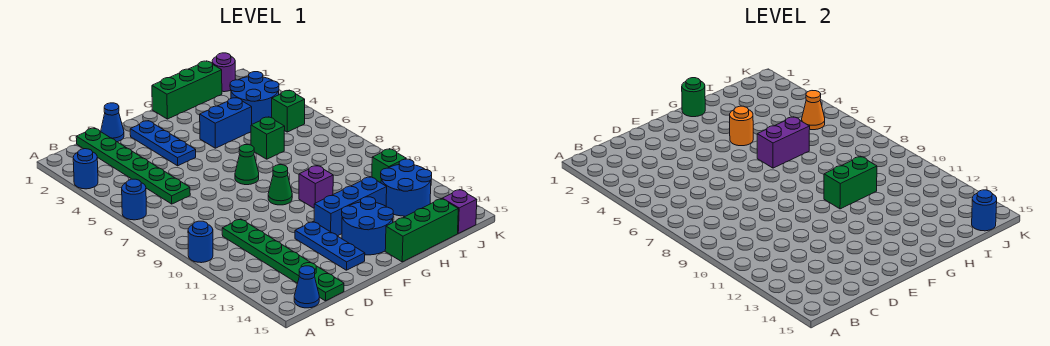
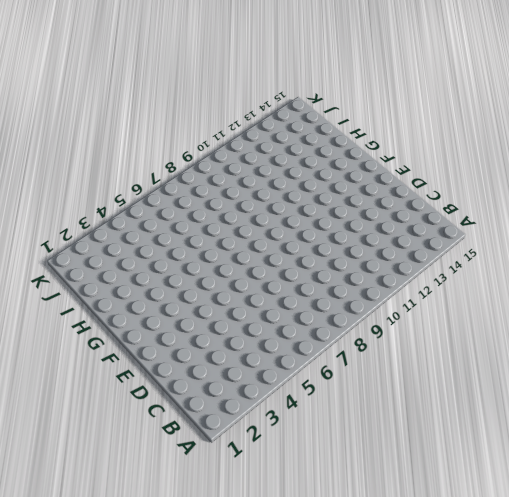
none -> blue round brick A3 level 1
none -> blue round brick A6 level 1
none -> blue round brick A10 level 1
none -> blue cone B15 level 1

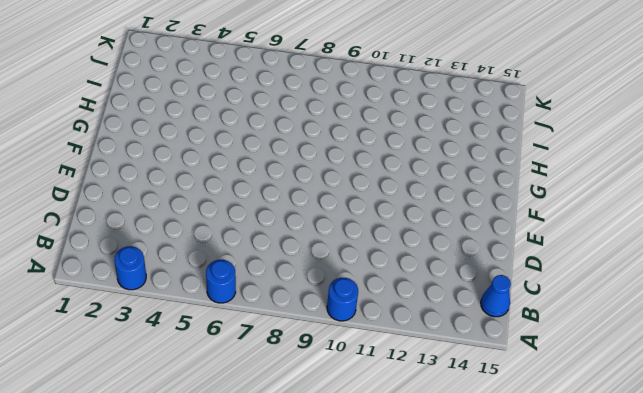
none -> green plate C1:C6 level 1
none -> green plate C10:C15 level 1
none -> blue cone D1 level 1
none -> blue plate E2:E4 level 1

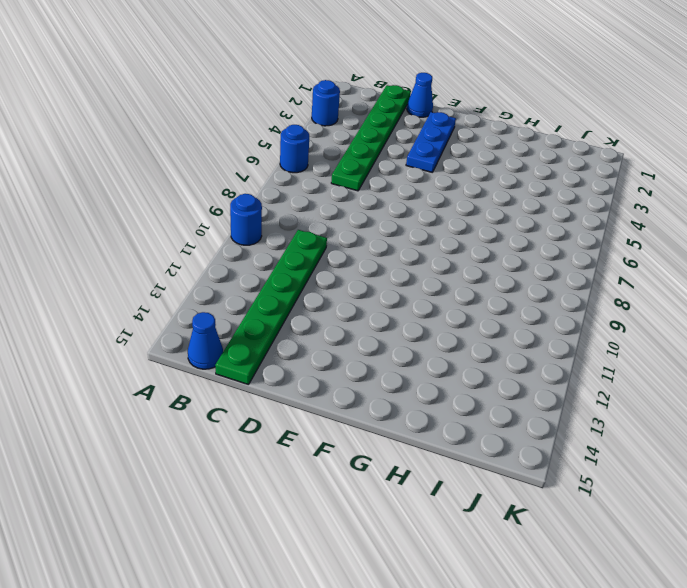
none -> blue plate E12:E14 level 1
none -> green cone F7 level 1
none -> green cone F9 level 1
none -> blue brick F12:H12 level 1

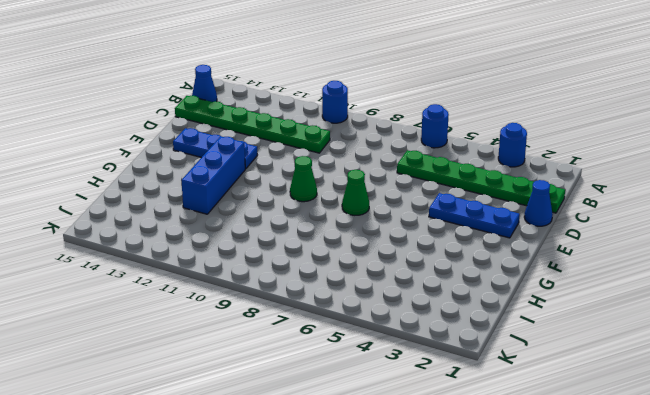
none -> blue round brick F13:G14 level 1
none -> green brick G1:I1 level 1
none -> blue brick G4:H4 level 1
none -> purple brick G10 level 1

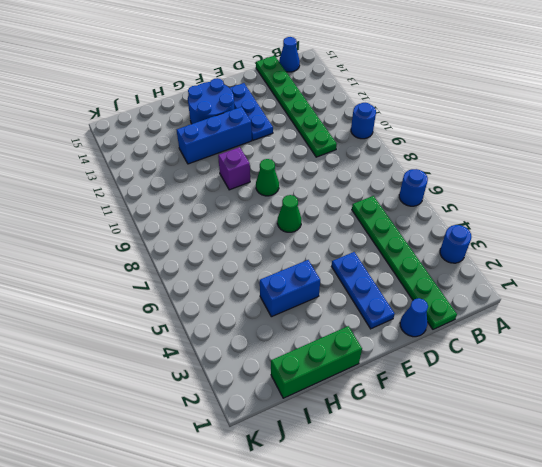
none -> green brick G15:I15 level 1
none -> green brick H6 level 1
none -> blue round brick I3:J4 level 1
none -> blue round brick I12:J13 level 1

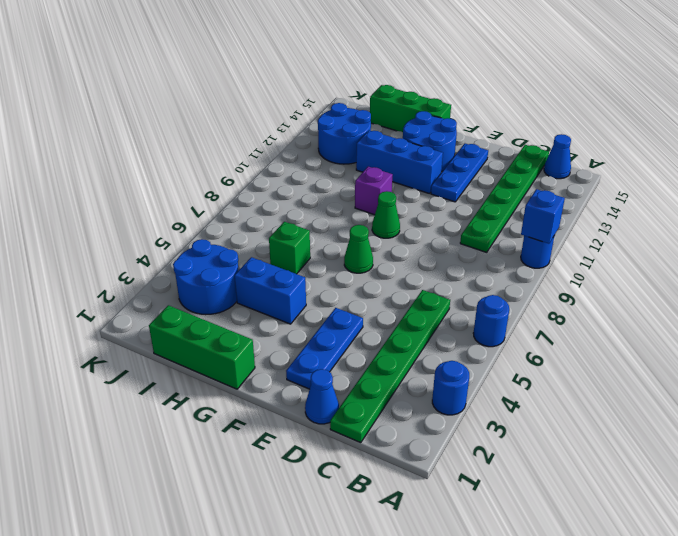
blue brick A10 level 2 -> none
none -> purple round brick J1 level 1
none -> green brick J5 level 1
none -> green brick J11 level 1
none -> purple brick J15 level 1

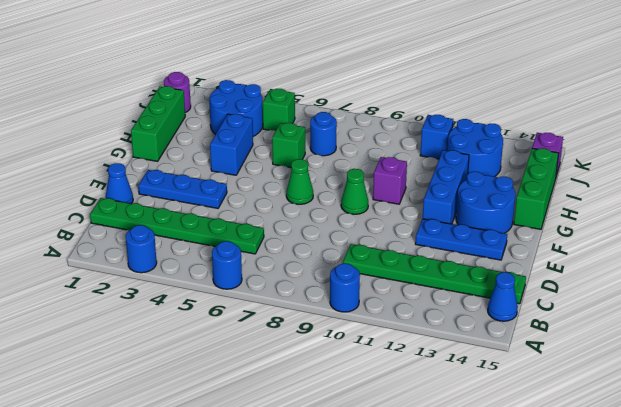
blue round brick I7 level 1 -> blue round brick J15 level 2
blue brick J11 level 1 -> green brick J11 level 1
none -> green round brick G1 level 2
none -> orange round brick G4 level 2
none -> purple brick G6:H6 level 2
none -> green brick G10:H10 level 2

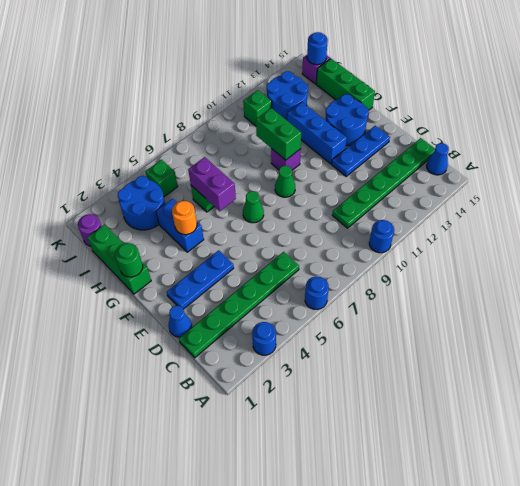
none -> orange cone J5 level 2

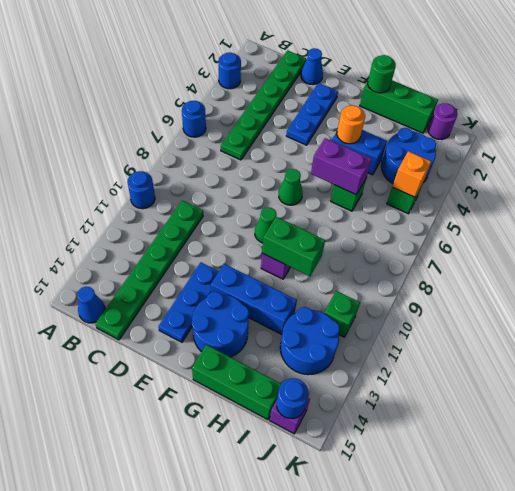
orange brick J5 level 2 -> orange cone J5 level 2

